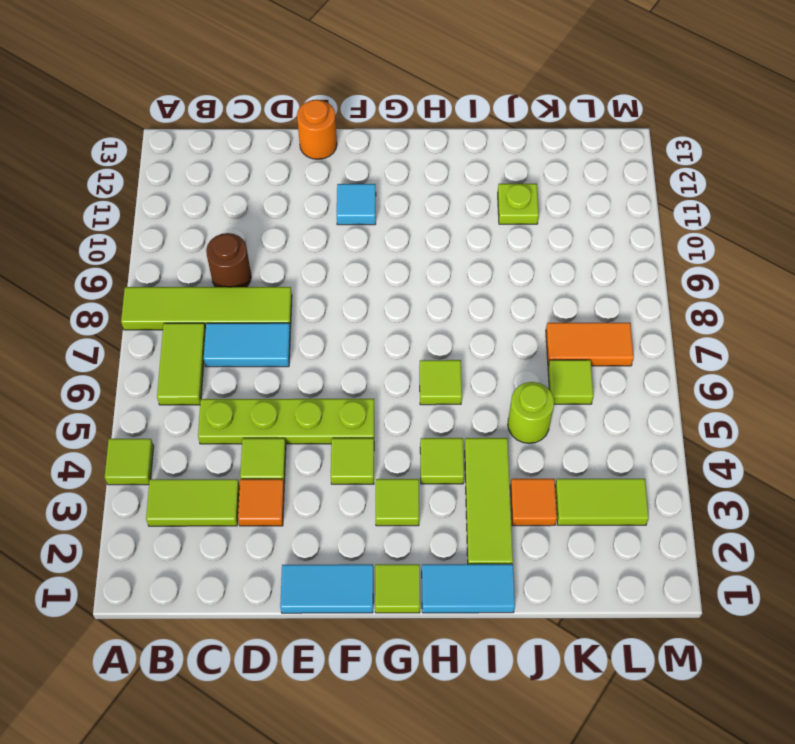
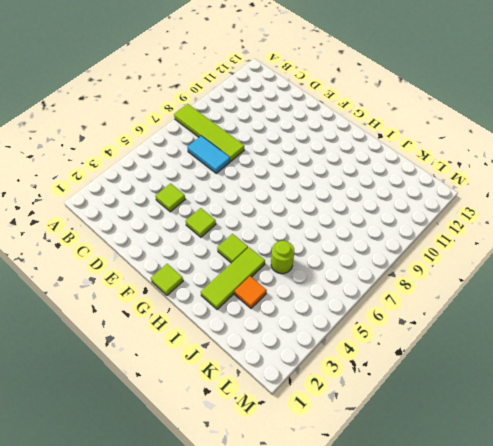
none -> lime tile A4 level 1
none -> lime tile B3:C3 level 1
none -> lime tile B6:B7 level 1

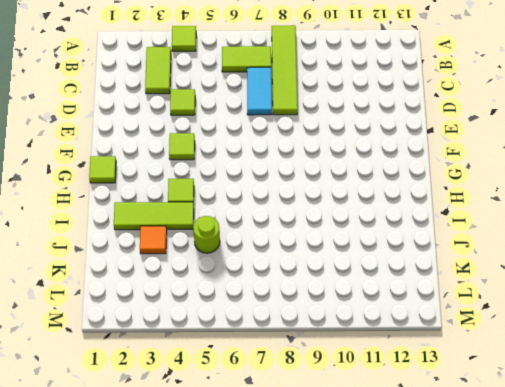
none -> lime plate C5:F5 level 1
none -> brown round brick C9 level 1
none -> orange tile D3 level 1

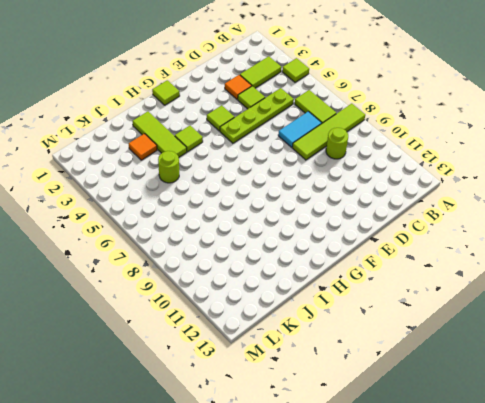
lime round brick C9 level 1 -> brown round brick C9 level 1
none -> cyan tile E1:F1 level 1
none -> orange round brick E13 level 1
none -> cyan tile F11 level 1

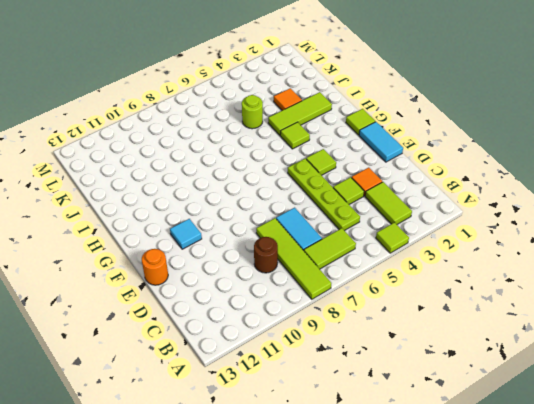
none -> lime tile G3 level 1
none -> cyan tile H1:I1 level 1
none -> lime tile H6 level 1

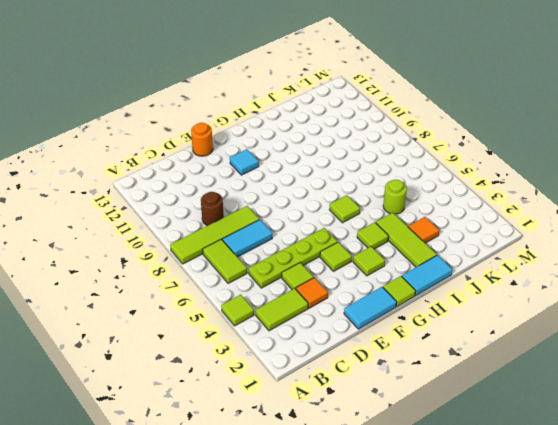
none -> lime plate J11 level 1
none -> lime tile K3:L3 level 1
none -> lime tile K6 level 1

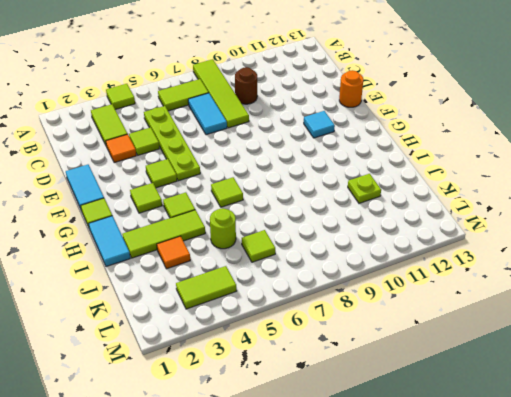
lime tile L3:L4 level 1 -> lime tile K3:L3 level 1
none -> orange tile K7:L7 level 1

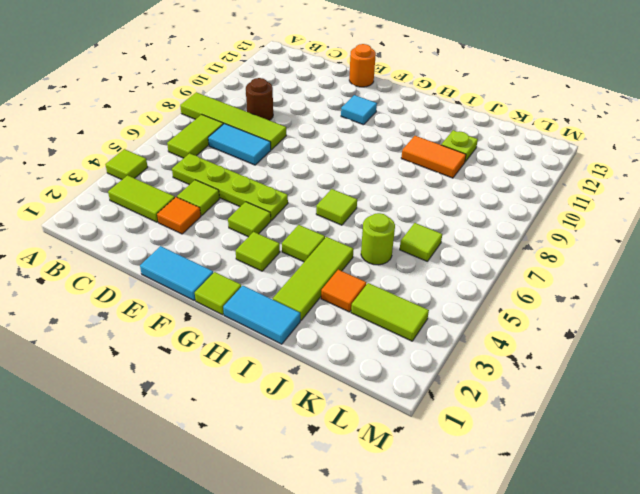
orange tile I10:J10 level 1 -> orange tile K7:L7 level 1

